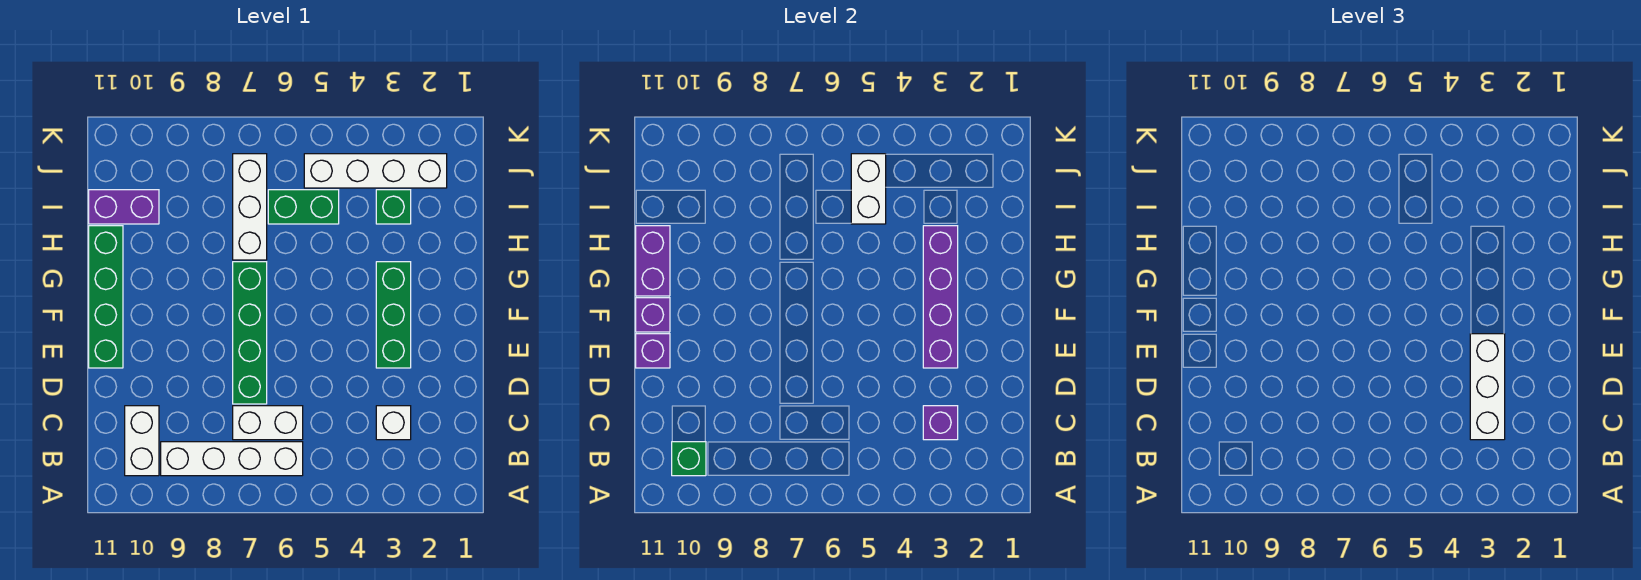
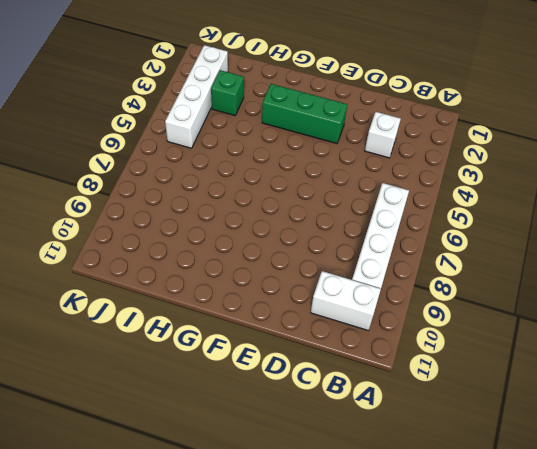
none -> white brick C6:C7 level 1
none -> green brick D7:G7 level 1
none -> green brick E11:H11 level 1

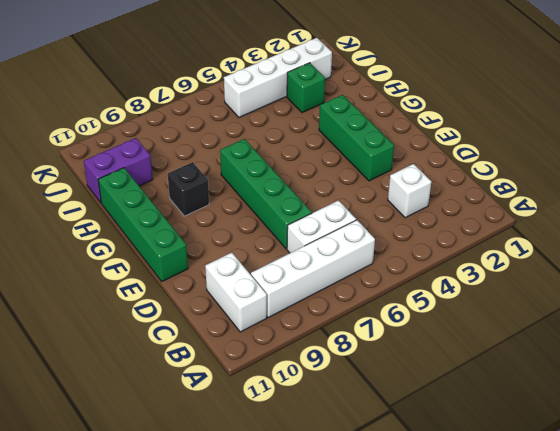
black brick G9 level 1 -> none
none -> white brick H7:J7 level 1
none -> green brick I5:I6 level 1
none -> green brick B10 level 2

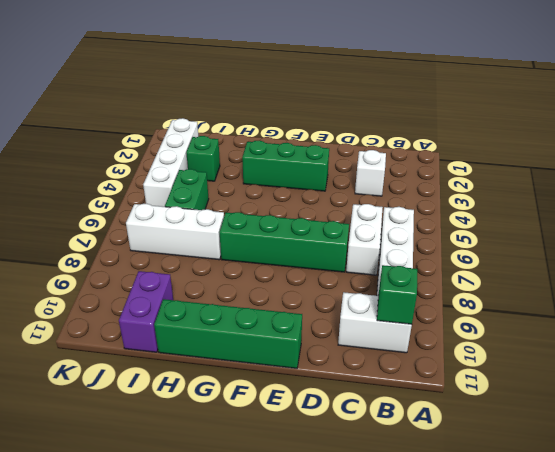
none -> purple brick C3 level 2
none -> purple brick E3:H3 level 2
none -> purple brick E11 level 2

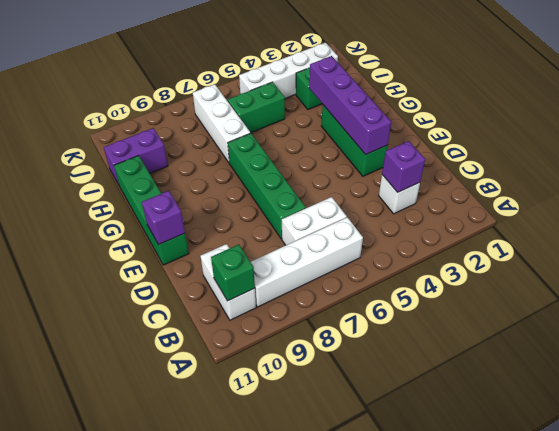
none -> purple brick F11 level 2
none -> purple brick G11:H11 level 2
none -> white brick I5:J5 level 2

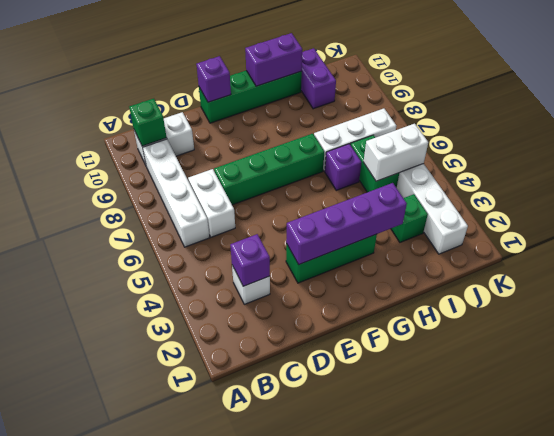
purple brick H6 level 1 -> purple brick F11 level 2
none -> white brick C3:E3 level 3

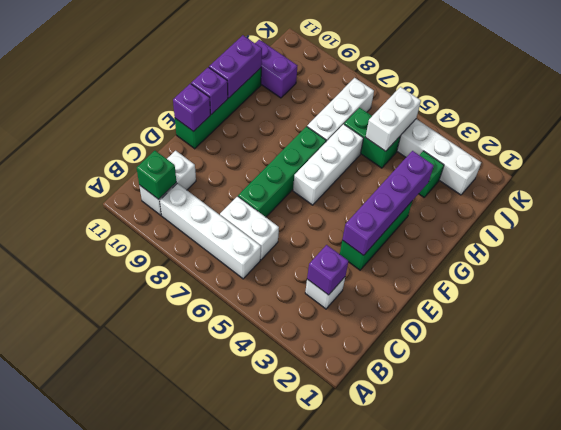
white brick F6:H6 level 1 -> white brick C3:E3 level 3

